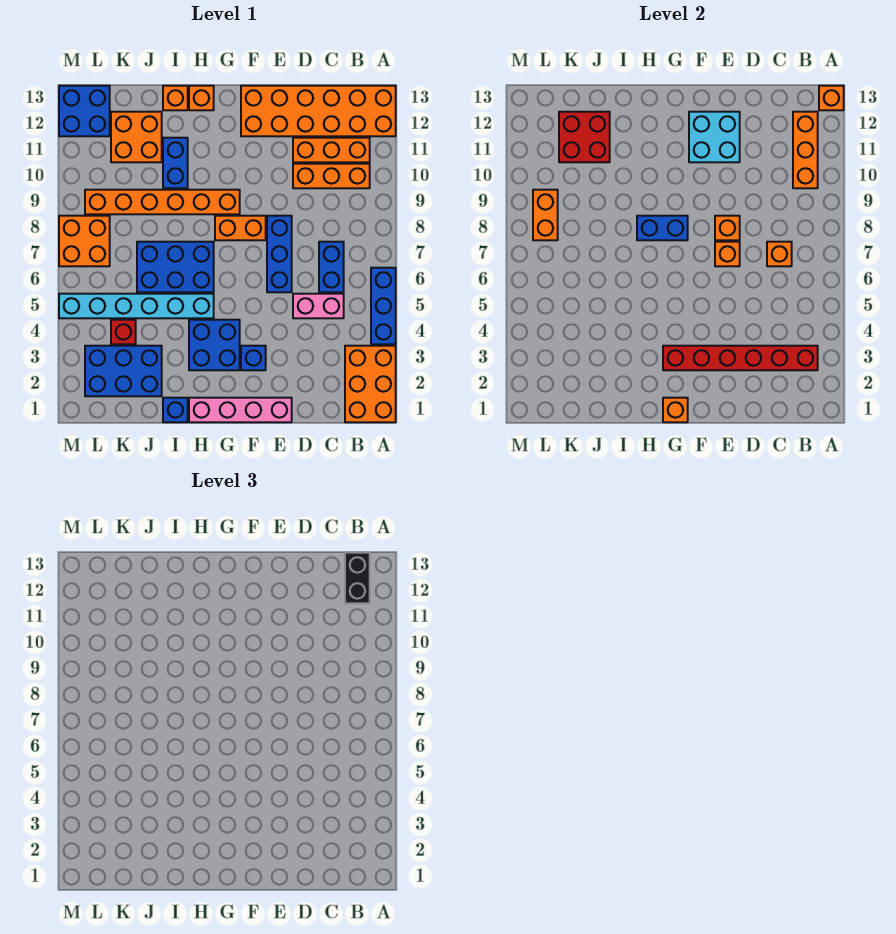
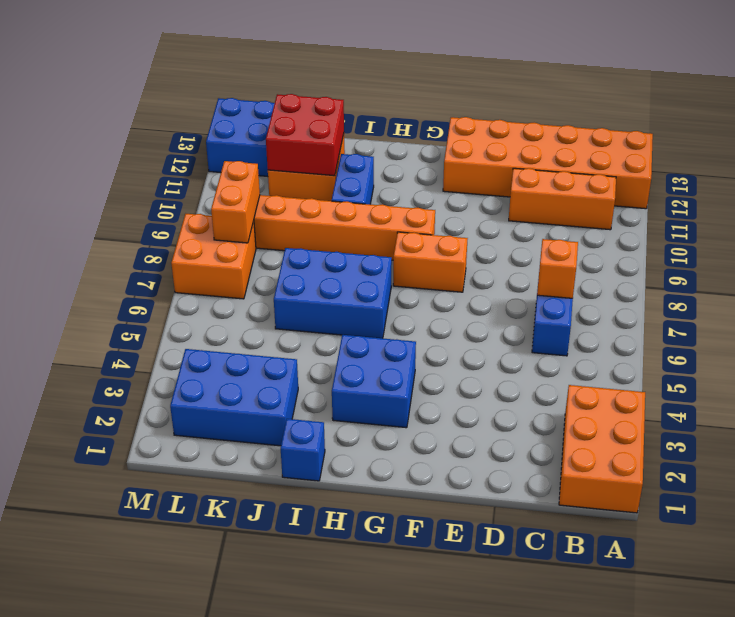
none -> blue brick A4:A6 level 1
none -> orange brick B10:D10 level 1
none -> pink brick C5:D5 level 1
none -> pink brick E1:H1 level 1

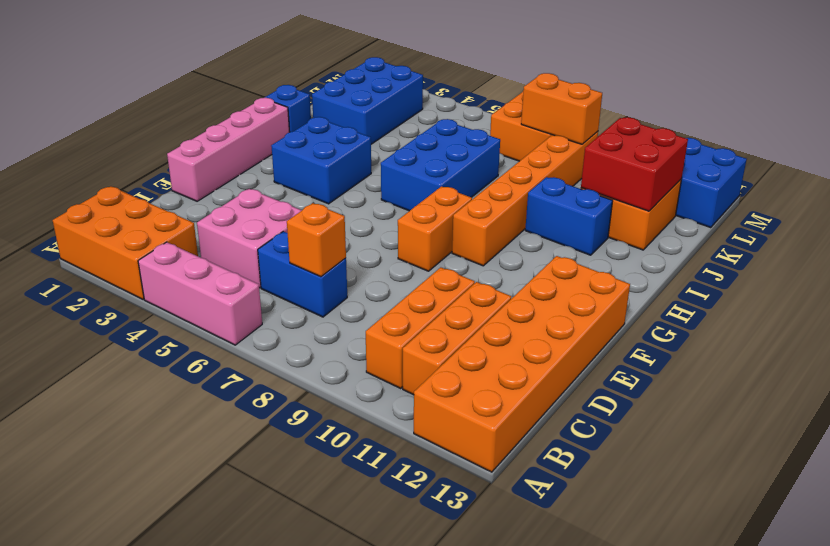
pink brick A4:A6 level 1 -> blue brick A4:A6 level 1
pink brick C4:D5 level 1 -> pink brick C5:D5 level 1
none -> blue brick E6:E8 level 1
none -> blue brick F3 level 1
none -> cyan brick H5:M5 level 1
none -> orange brick H13 level 1

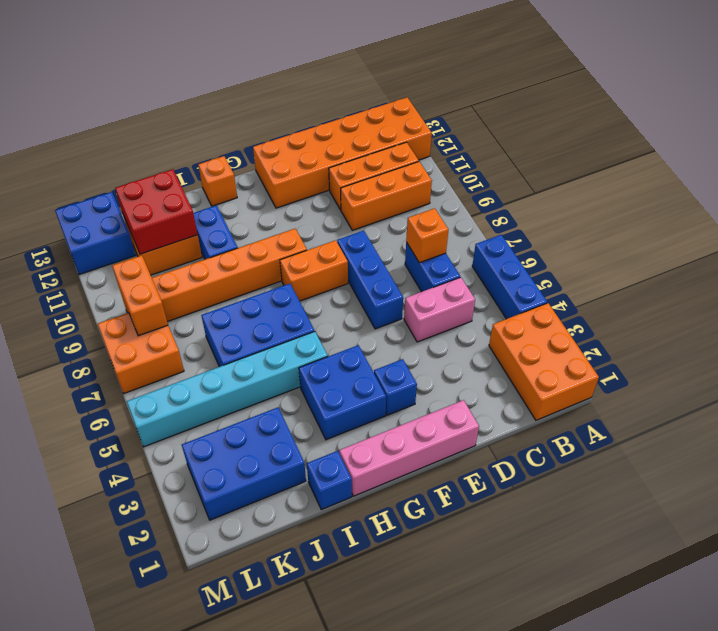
none -> orange brick I13 level 1
none -> red brick K4 level 1
none -> orange brick A13 level 2
none -> red brick B3:G3 level 2

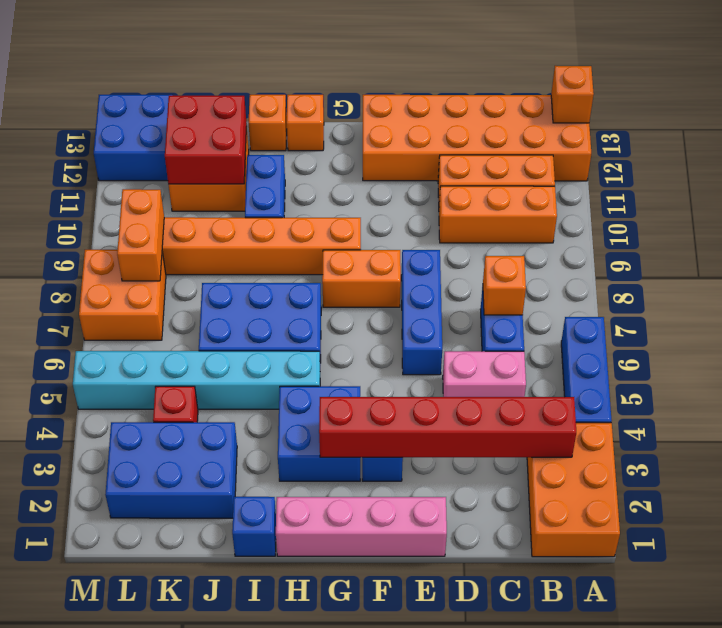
none -> orange brick B10:B12 level 2
none -> orange brick E7 level 2
none -> orange brick E8 level 2
none -> cyan brick E11:F12 level 2

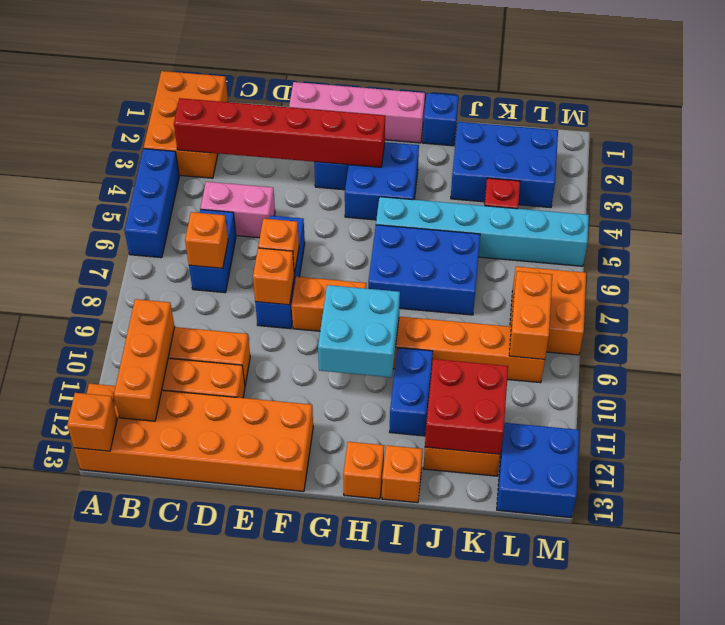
cyan brick G9:H10 level 2 -> cyan brick E11:F12 level 2
none -> orange brick G1 level 2
none -> blue brick G8:H8 level 2
none -> black brick B12:B13 level 3

